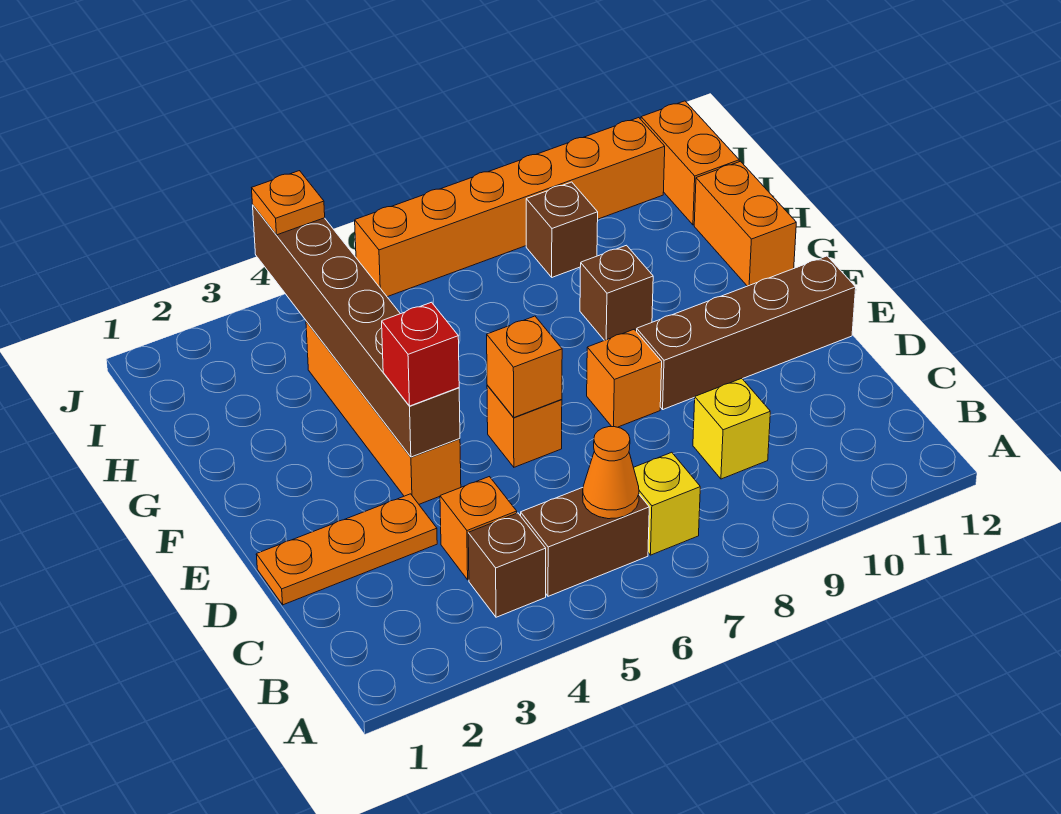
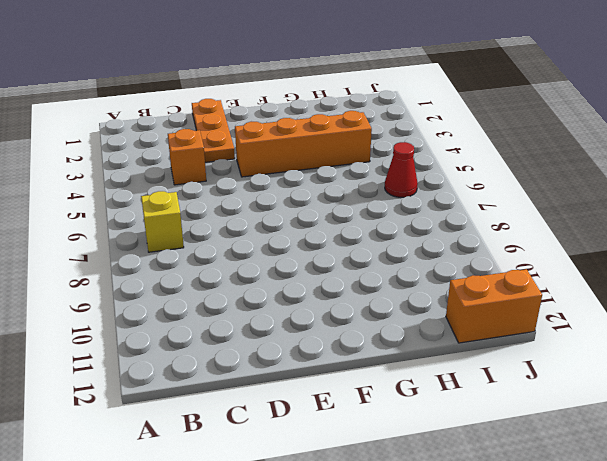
red cone I6 level 1 -> none
none -> brown brick B4 level 1
none -> brown brick B5:B6 level 1
none -> yellow brick C9 level 1

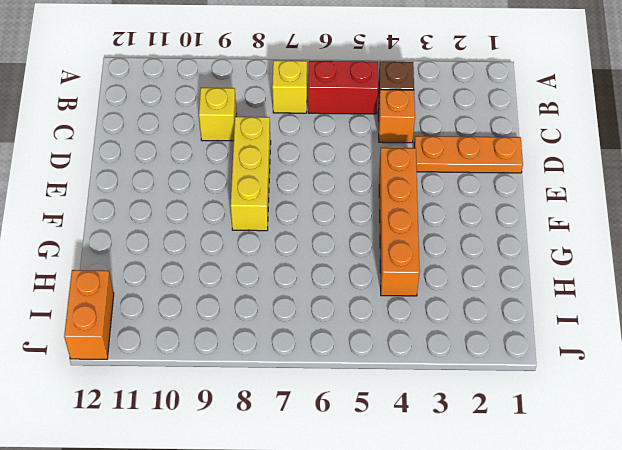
red brick B5:B6 level 1 -> brown brick B5:B6 level 1
yellow brick D8:F8 level 1 -> orange brick E8 level 1
none -> orange brick E6 level 1
none -> brown brick E9:E12 level 1
none -> brown brick G9 level 1

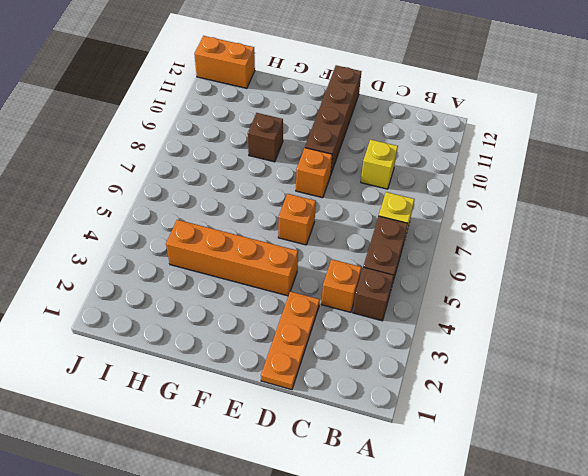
none -> orange brick G12:H12 level 1
none -> brown brick I9 level 1
none -> orange brick J6:J11 level 1

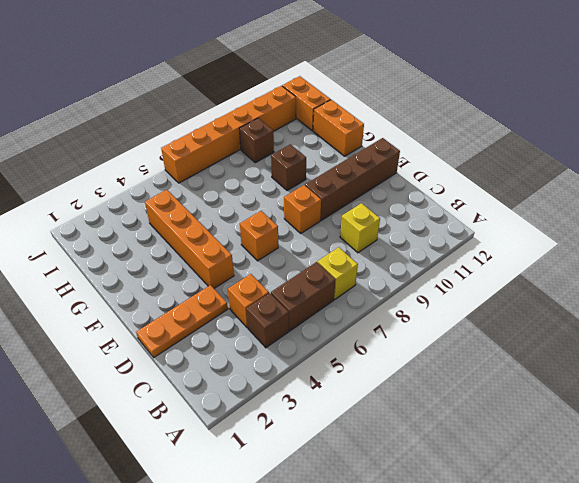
none -> orange cone B6 level 2
none -> brown brick E4:J4 level 2
none -> orange brick E6 level 2

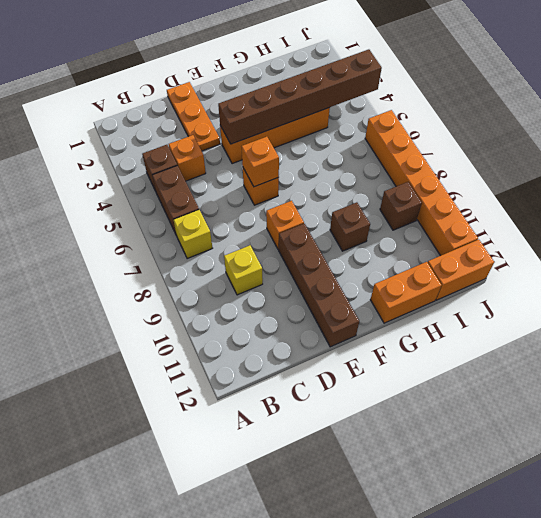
none -> orange cone B6 level 2
none -> red brick E4 level 3
none -> orange plate J4 level 3

